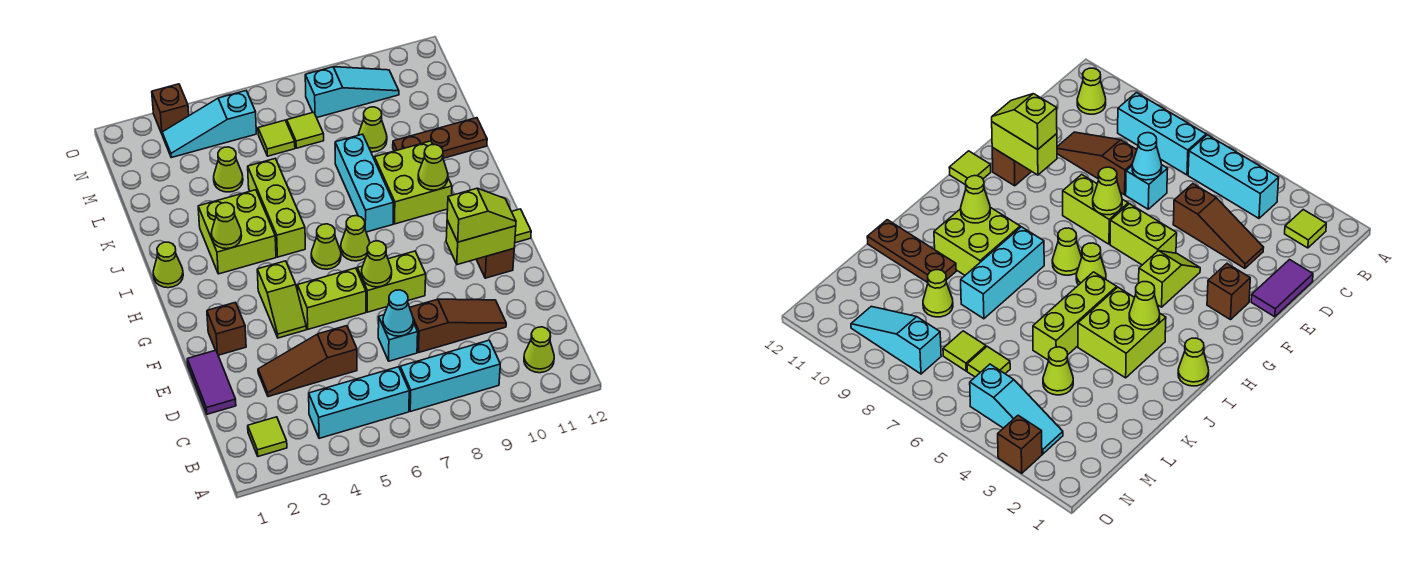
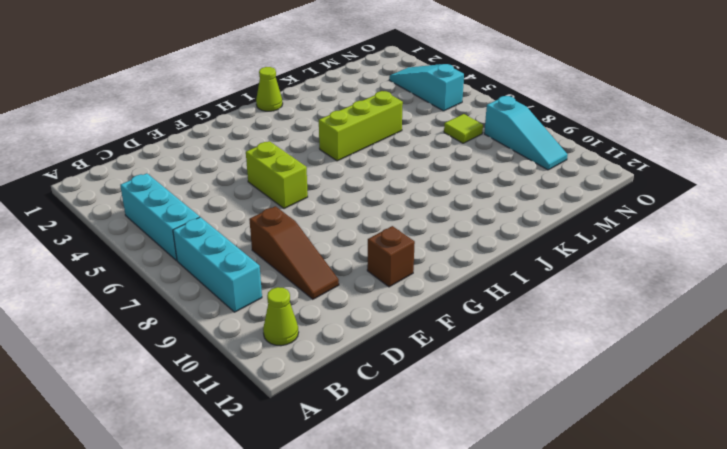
none -> lime tile B2 level 1
none -> purple tile D1:E1 level 1
none -> brown slope D3:D5 level 1 top 5
none -> cyan brick D7 level 1

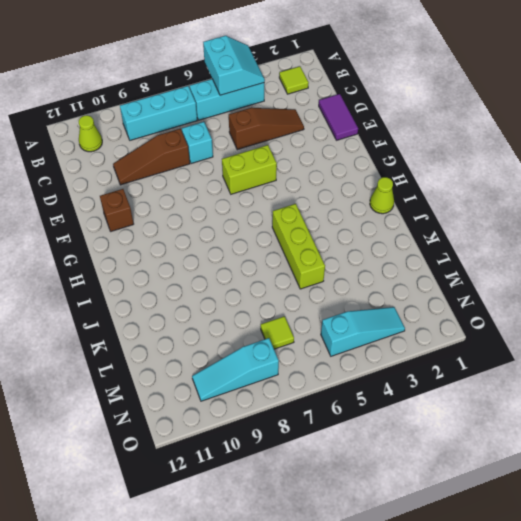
cyan slope A4:B5 level 2 top 5 -> none
none -> brown brick F2 level 1
none -> lime slope F4:G4 level 1 top G
none -> lime brick F7:F8 level 1
none -> lime tile G12 level 1

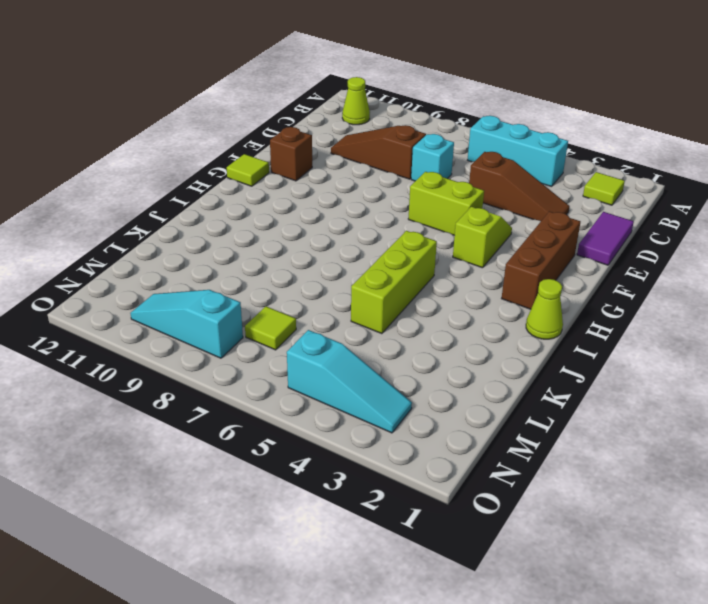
brown brick F2:H2 level 1 -> brown brick F2 level 1
none -> cyan brick B7:B9 level 1
none -> lime brick F7:F8 level 1
none -> lime cone H6 level 1
none -> lime cone H7 level 1

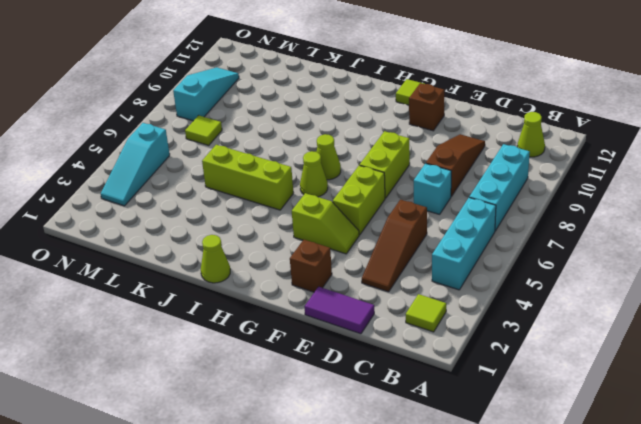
none -> lime brick I3:J4 level 1
none -> cyan brick I8:K8 level 1
none -> lime brick I9:J10 level 1
none -> brown plate K10:K12 level 1

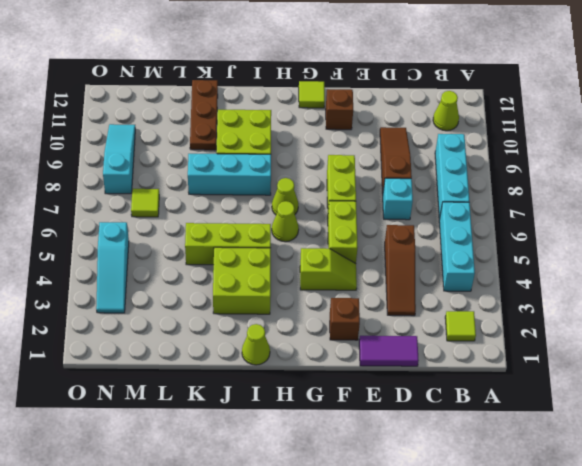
none -> lime cone L4 level 1
none -> lime cone L9 level 1
none -> lime tile M6 level 1
none -> brown brick O3 level 1

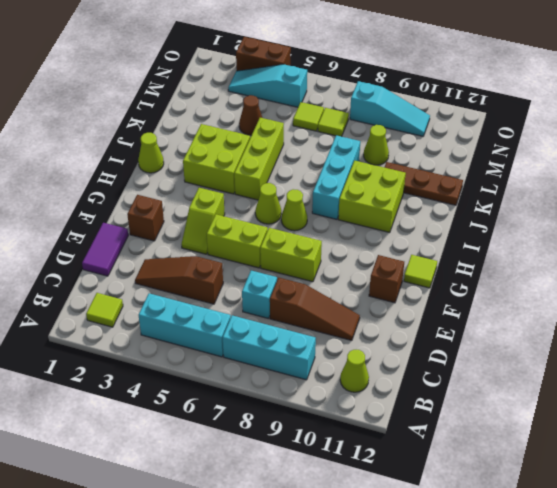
brown cone L4 level 1 -> lime cone L4 level 1
brown brick O3:O4 level 1 -> brown brick O3 level 1
none -> cyan cone D7 level 2
none -> lime cone F7 level 2
none -> lime brick F10:F11 level 2
none -> lime cone I3 level 2

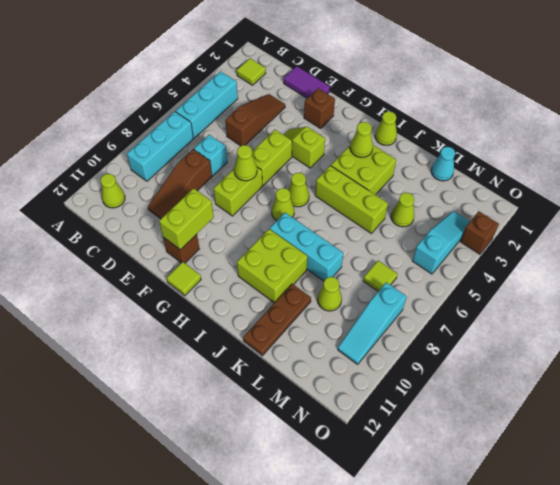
cyan cone L1 level 1 -> cyan cone D7 level 2
none -> lime tile M6 level 1
none -> lime cone I10 level 2
none -> lime slope F10:F11 level 3 top 10

